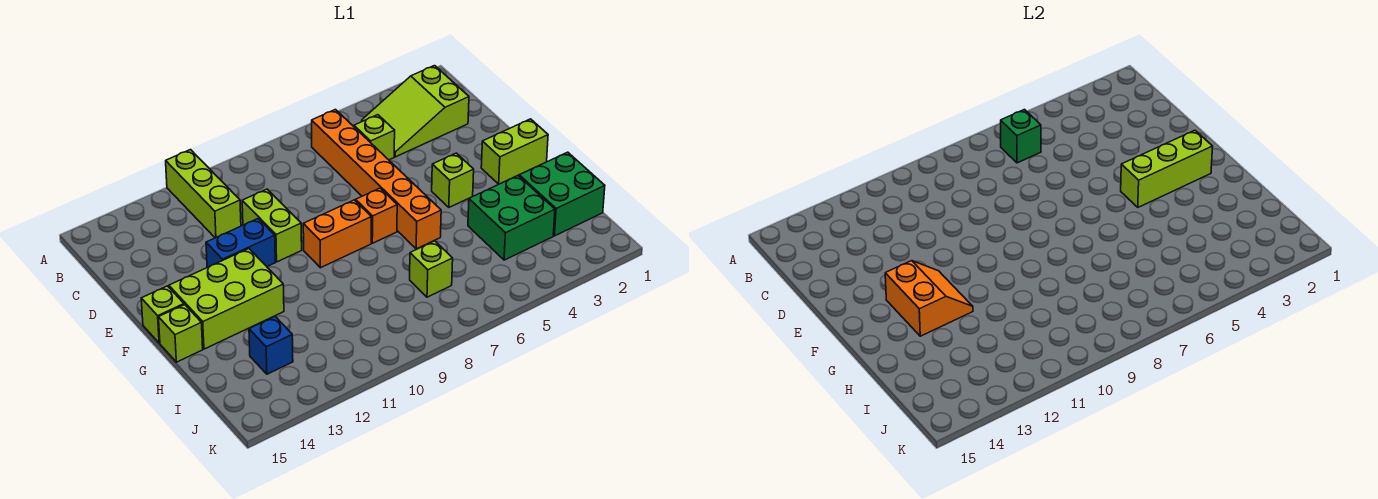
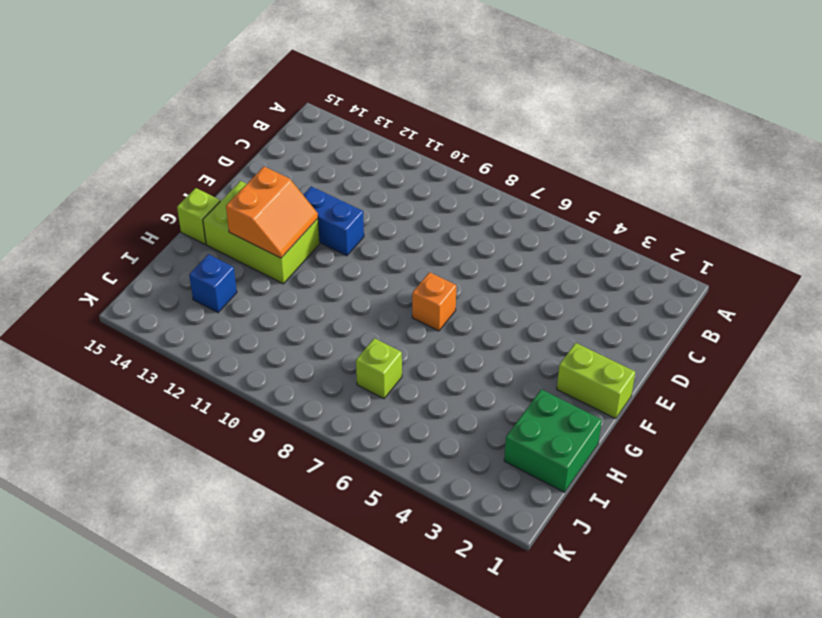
none -> lime brick A11:C11 level 1
none -> lime slope B2:C4 level 1 top 2
none -> orange brick B6:G6 level 1

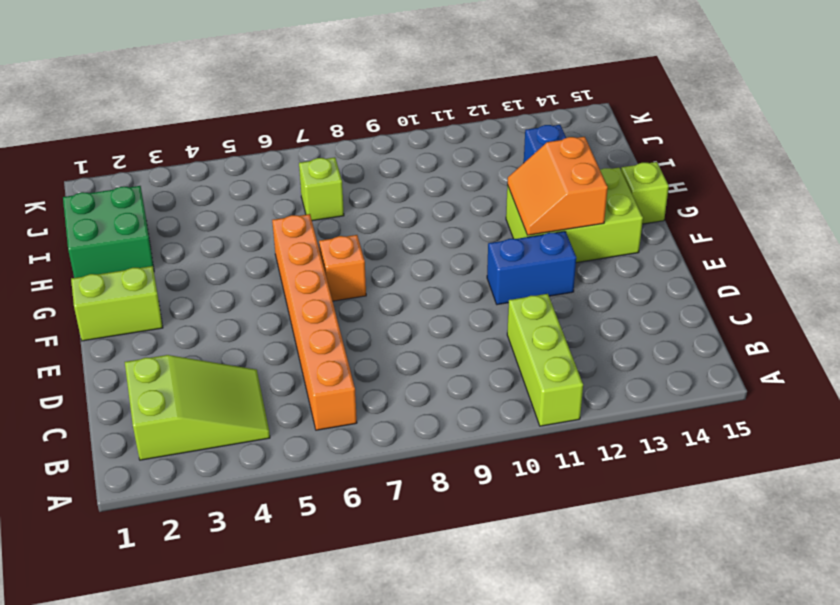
none -> lime brick C5 level 1
none -> lime brick D10:E10 level 1
none -> lime brick F4 level 1

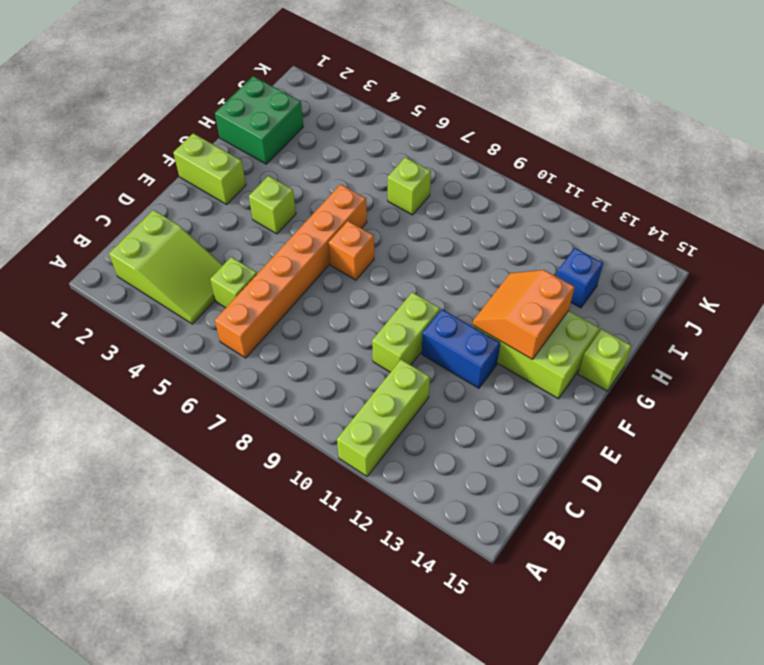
none -> orange brick F8:F9 level 1
none -> lime brick F15 level 1
none -> green brick H3:I4 level 1

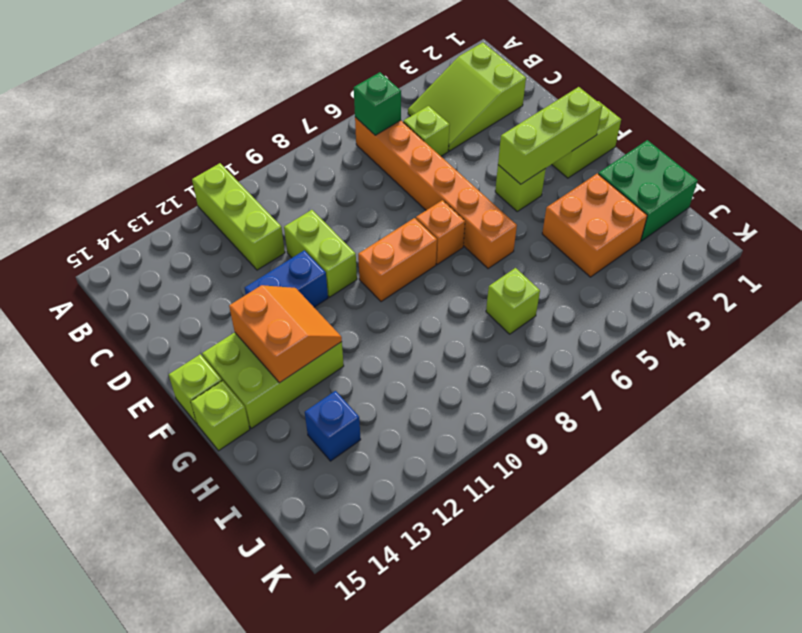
orange brick H3:I4 level 1 -> green brick H3:I4 level 1

